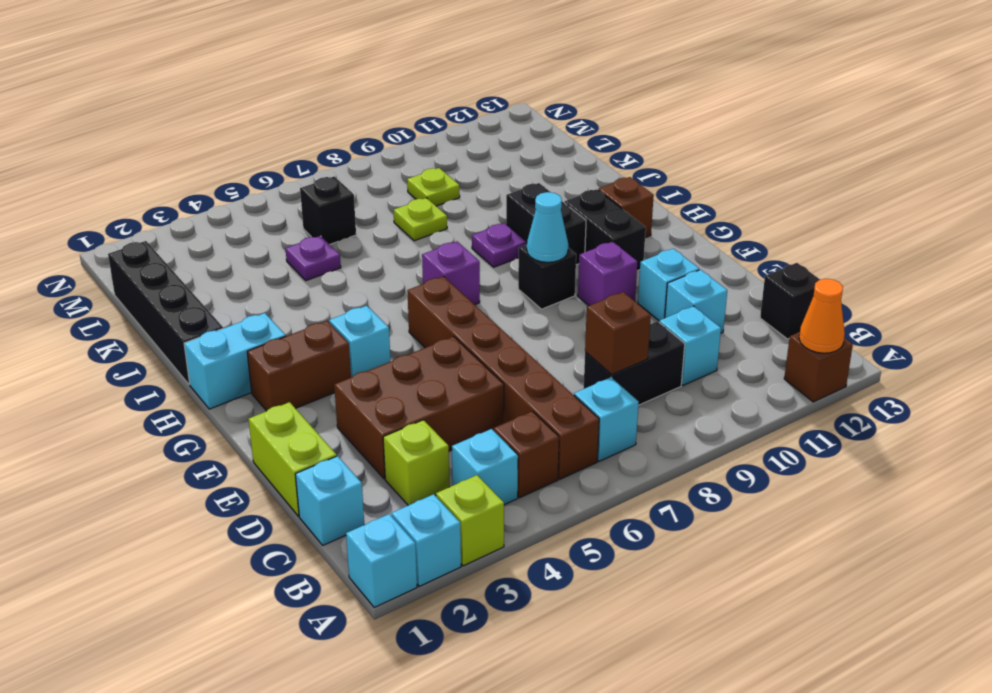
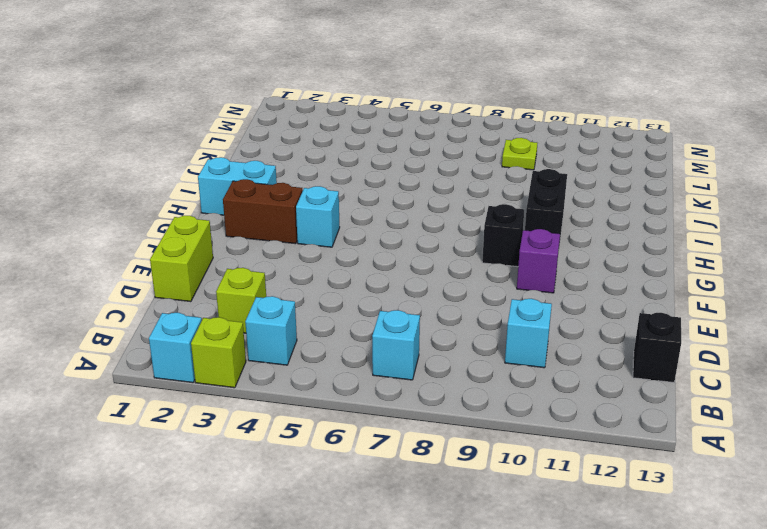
none -> cyan brick A1 level 1
none -> brown brick A12 level 1
none -> brown brick B5 level 1
none -> brown brick B6:G6 level 1

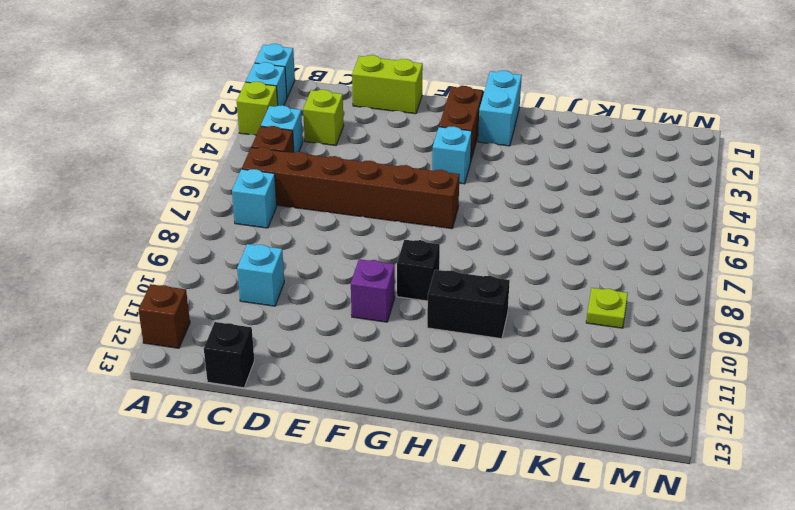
none -> cyan brick C1 level 1
none -> black brick C8:C9 level 1
none -> brown brick D3:E5 level 1
none -> cyan brick D11 level 1

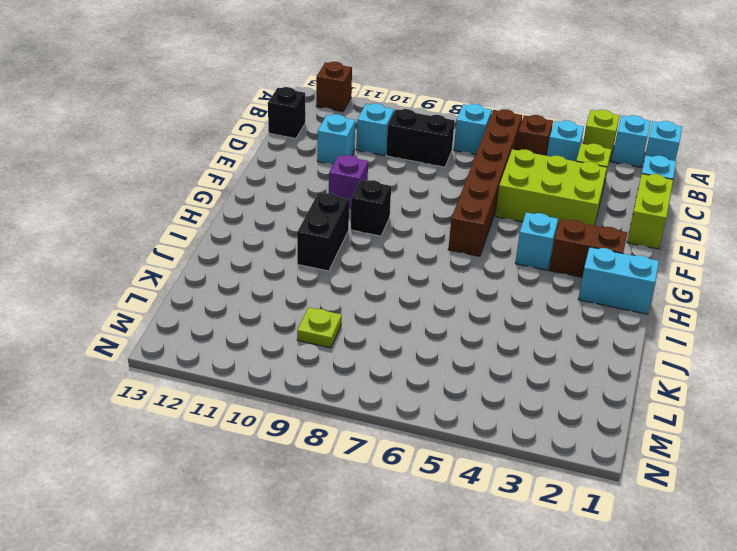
lime brick D3:E5 level 1 -> brown brick D3:E5 level 1
none -> cyan brick E11 level 1
none -> black brick G11:H11 level 1
none -> purple brick H7 level 1
none -> brown brick H12 level 1

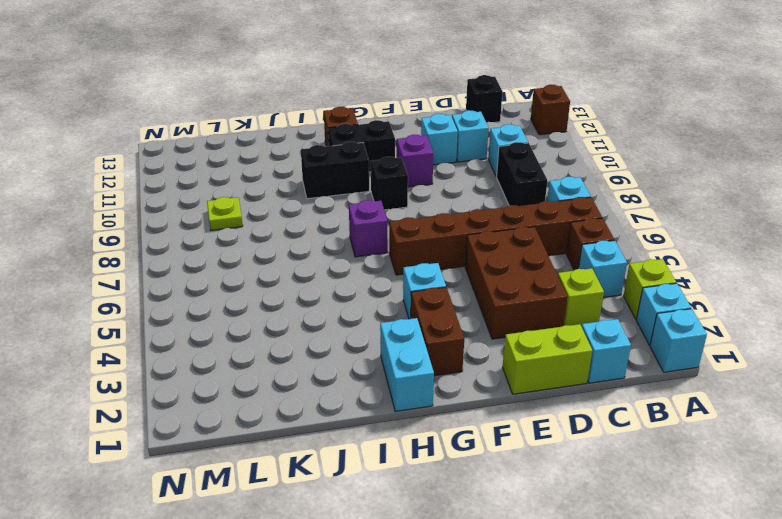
none -> black brick I1:L1 level 1
none -> purple plate I9 level 1
none -> purple plate K5 level 1
none -> lime plate K8 level 1

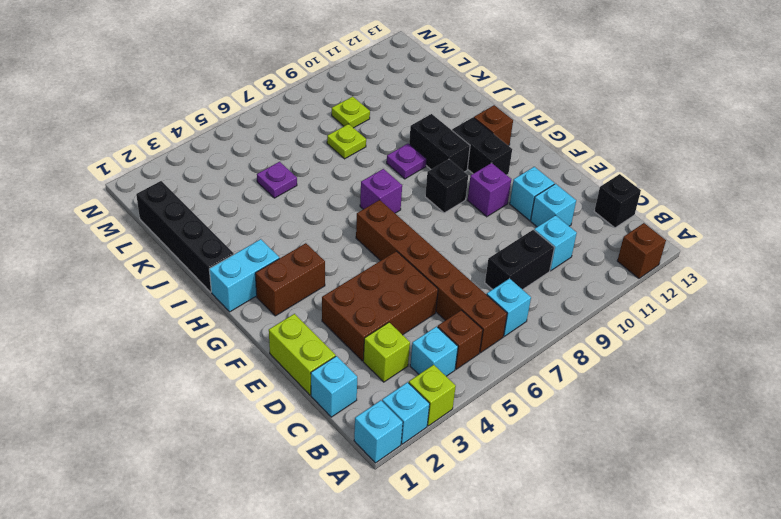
none -> cyan brick G4 level 1
none -> black brick L6 level 1
none -> orange cone A12 level 2
none -> brown brick C8 level 2

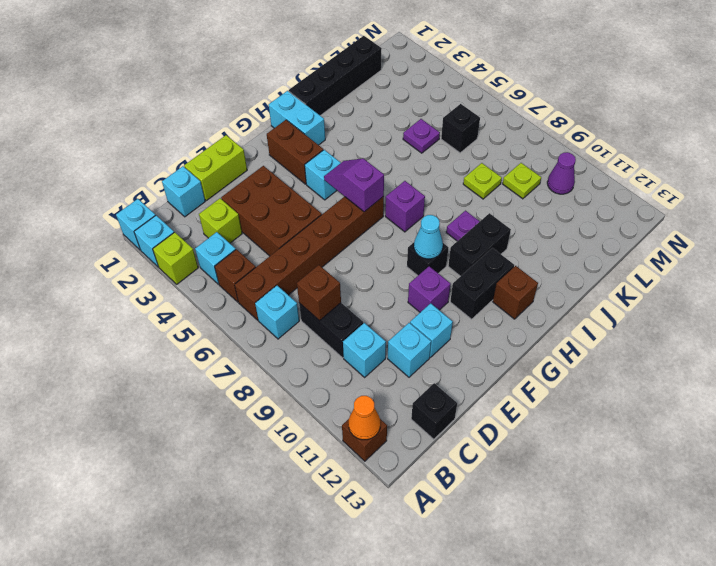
purple slope G5:G6 level 2 top 6 -> none
purple cone M10 level 1 -> none

